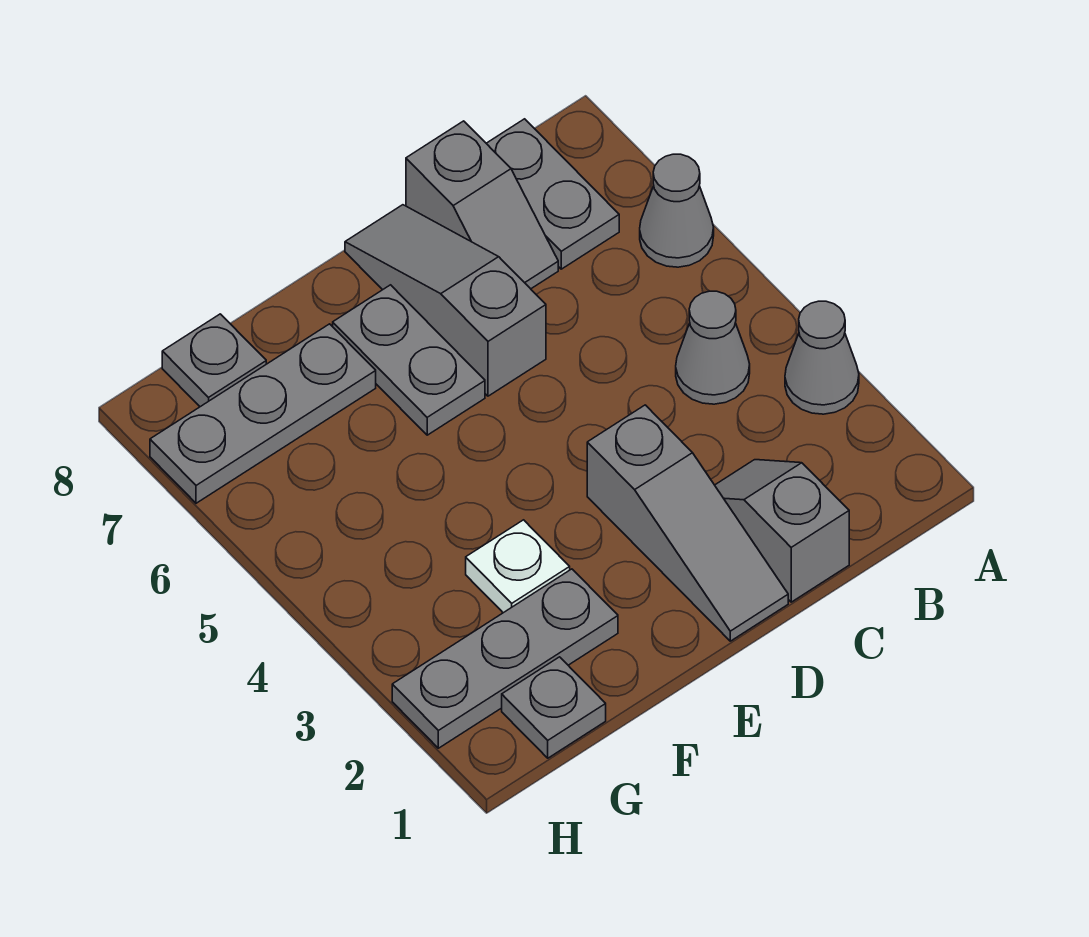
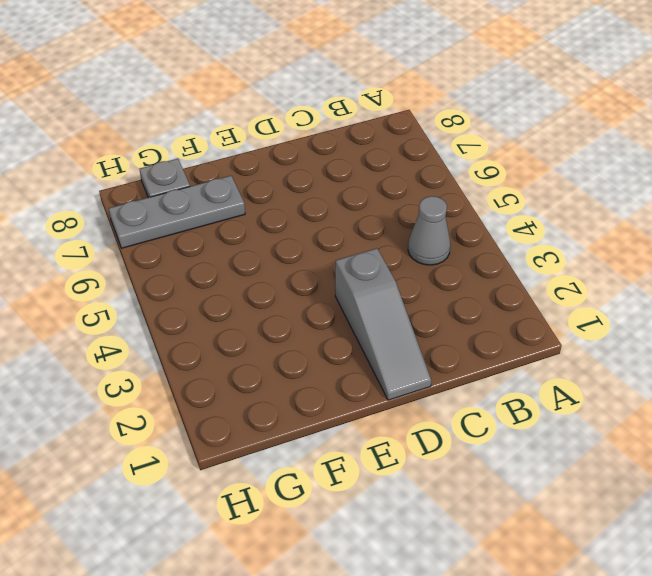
none -> grey cone A3 level 1
none -> grey cone A6 level 1
none -> grey plate B7:B8 level 1

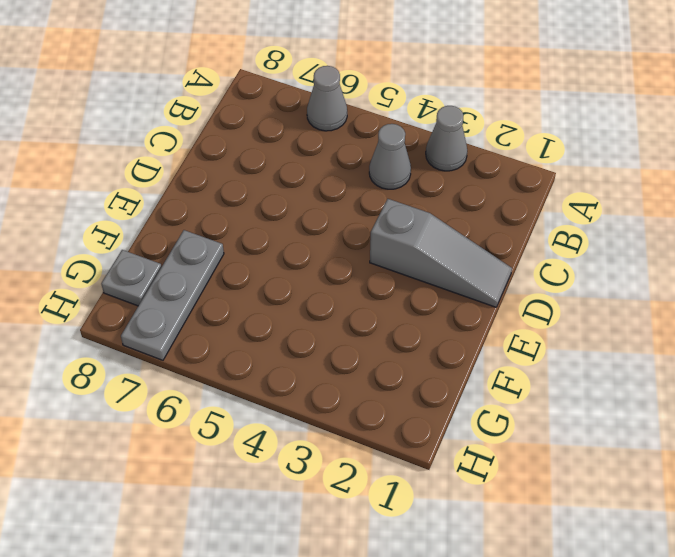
none -> grey plate B7:B8 level 1
none -> grey slope C1:C2 level 1 top 1
none -> grey slope C7:C8 level 1 top 8

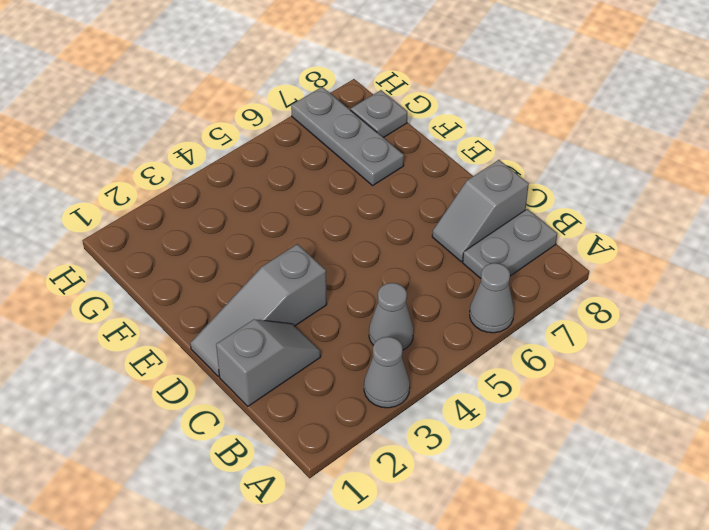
none -> grey slope D6:D8 level 1 top 6
none -> grey plate E6:E7 level 1
none -> grey plate F2:H2 level 1

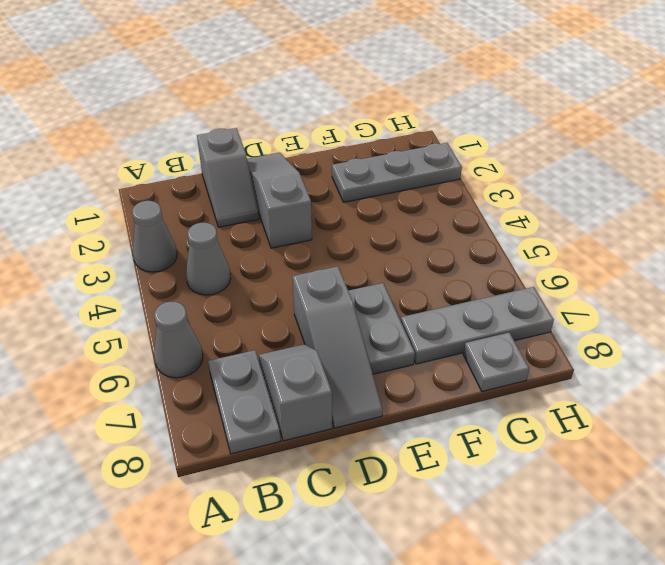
none -> white plate F3 level 1
none -> grey plate G1 level 1

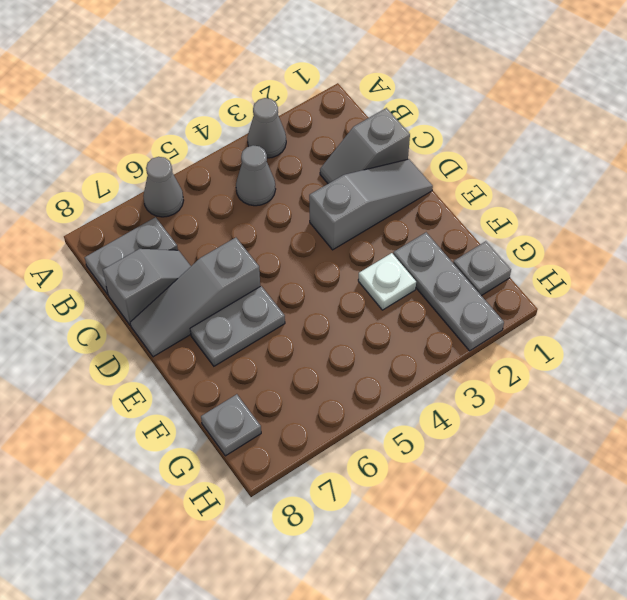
none -> grey plate F7:H7 level 1

